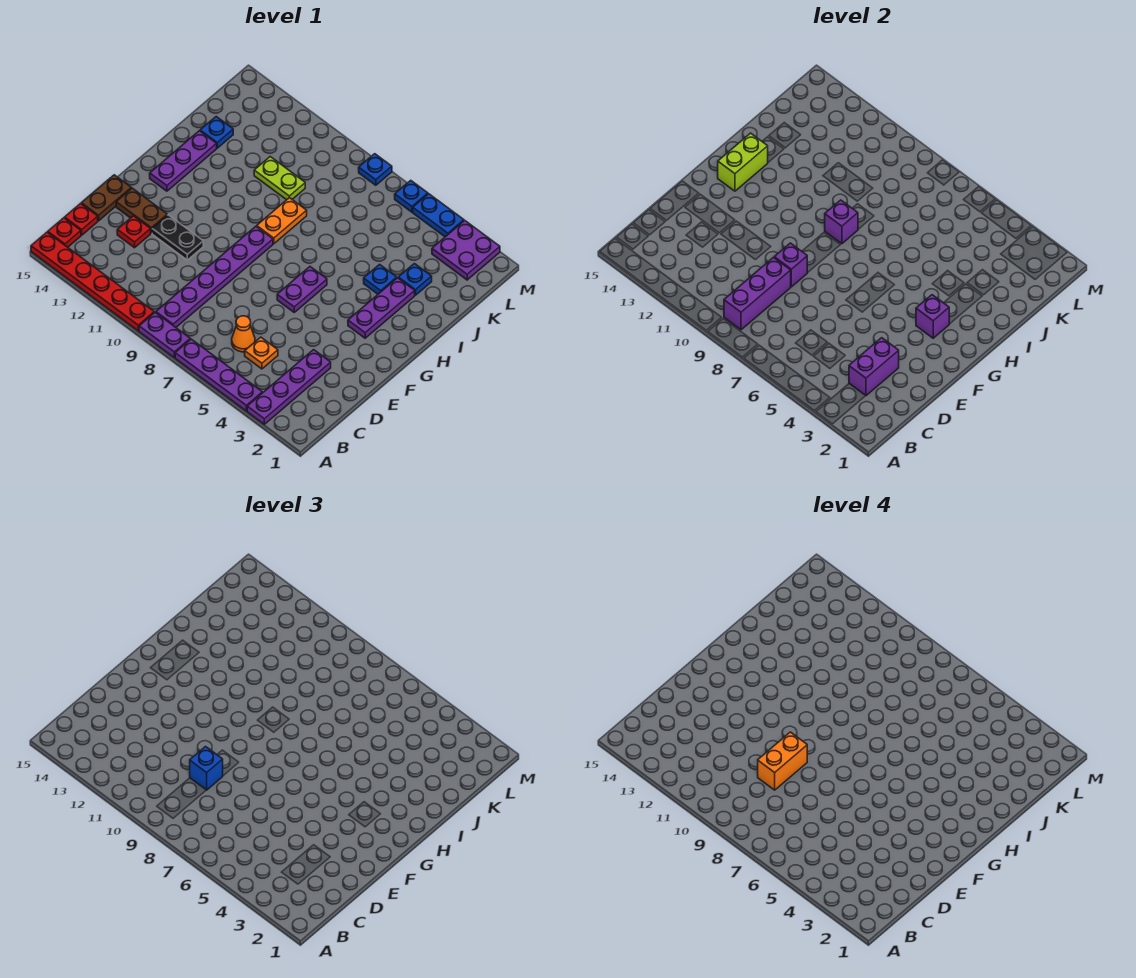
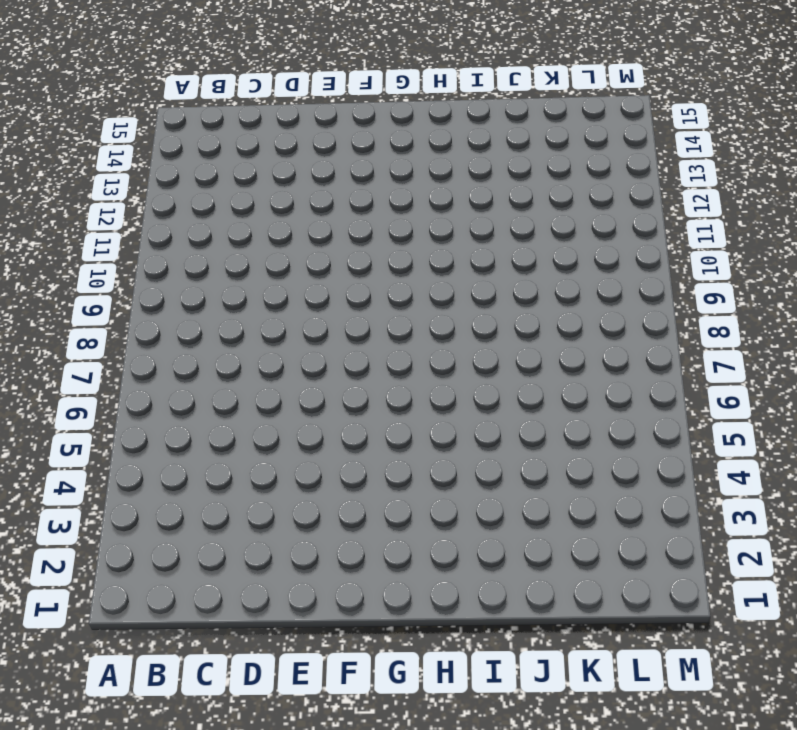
none -> purple plate A3:D3 level 1
none -> purple plate A4:A7 level 1
none -> purple plate A8:A9 level 1
none -> red plate A10:A15 level 1

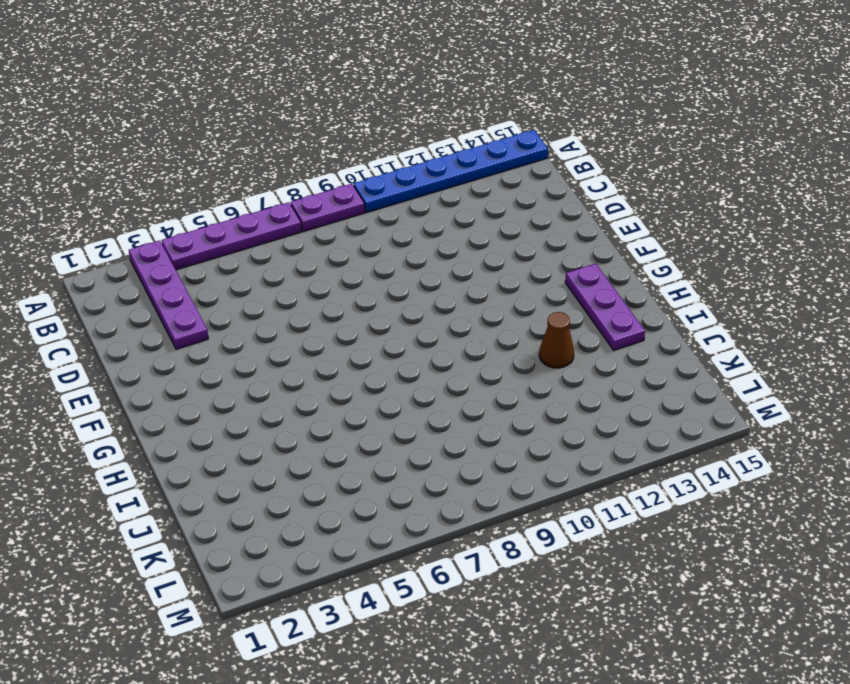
blue plate A10:A15 level 1 -> red plate A10:A15 level 1
brown cone I12 level 1 -> none
none -> purple plate B9:G9 level 1
none -> red plate B15 level 1
none -> orange plate C5 level 1
none -> orange cone C6 level 1

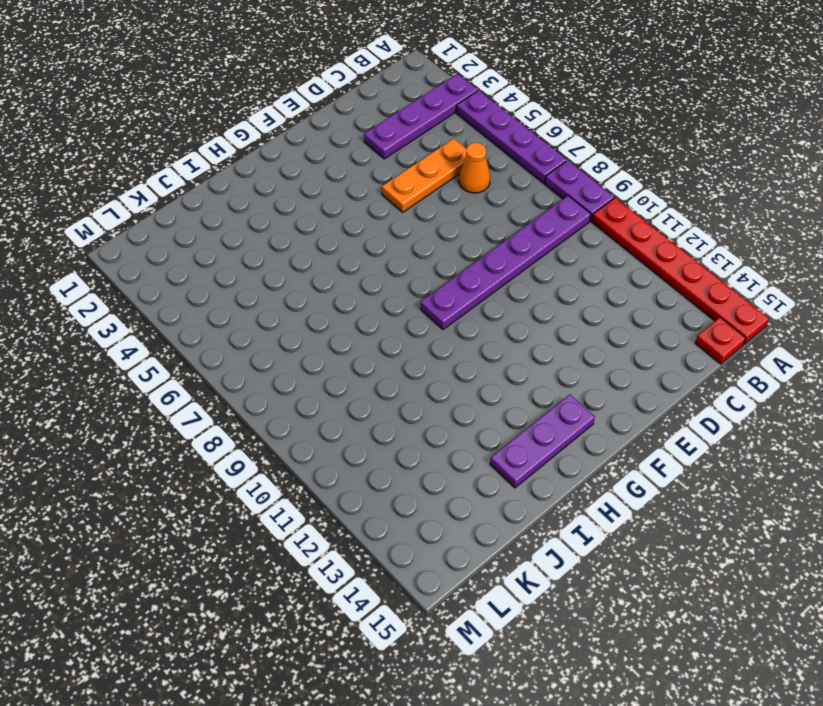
orange plate C5:E5 level 1 -> orange plate C5 level 1
none -> red plate C15 level 1
none -> red plate D13 level 1
none -> brown plate D15:E15 level 1
none -> black plate E11:E12 level 1

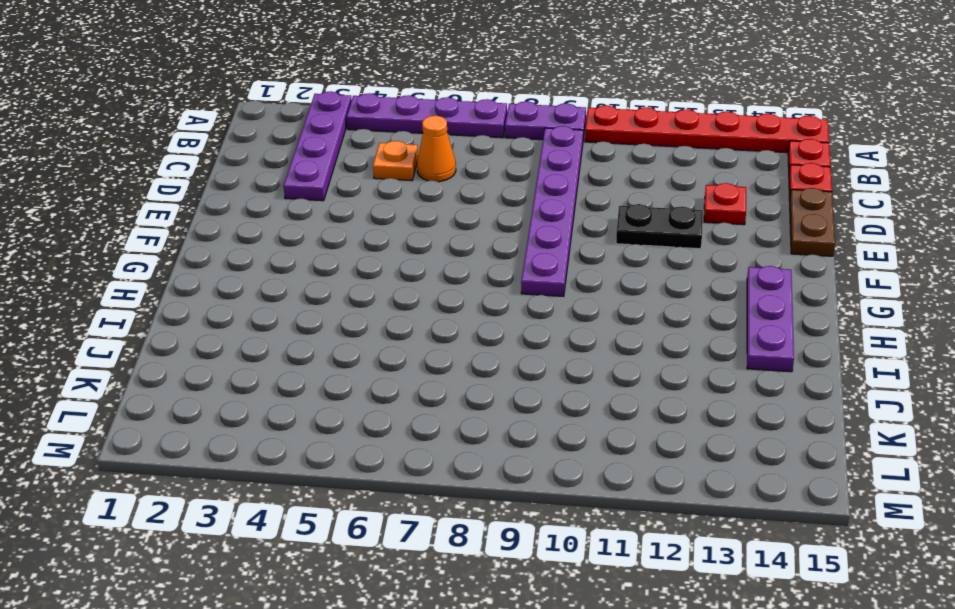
none -> brown plate E13:E14 level 1
none -> purple plate F6:G6 level 1
none -> purple plate G3:I3 level 1
none -> orange plate H9:I9 level 1

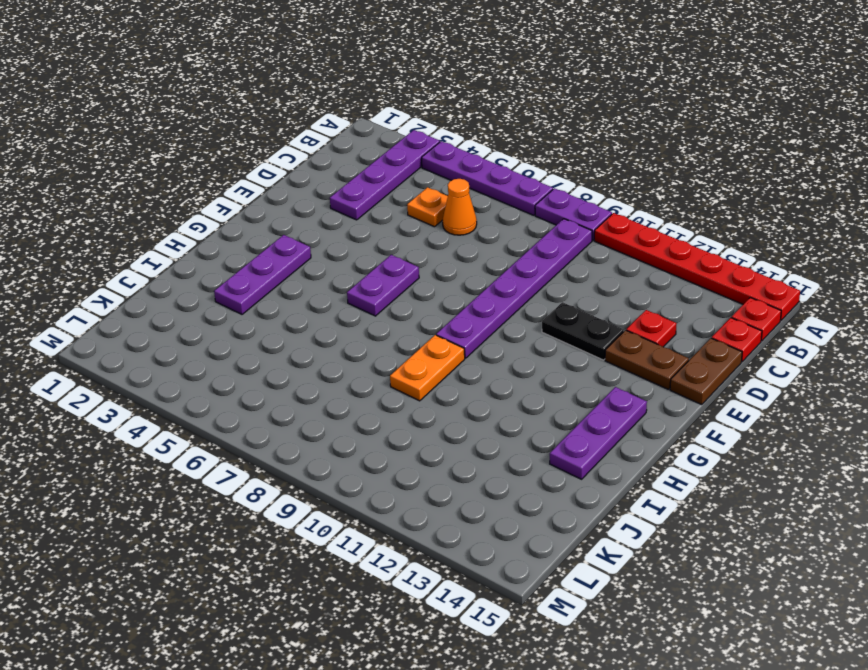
none -> blue plate I4 level 1
none -> blue plate J3 level 1
none -> lime plate J10:J11 level 1
none -> blue plate J14 level 1

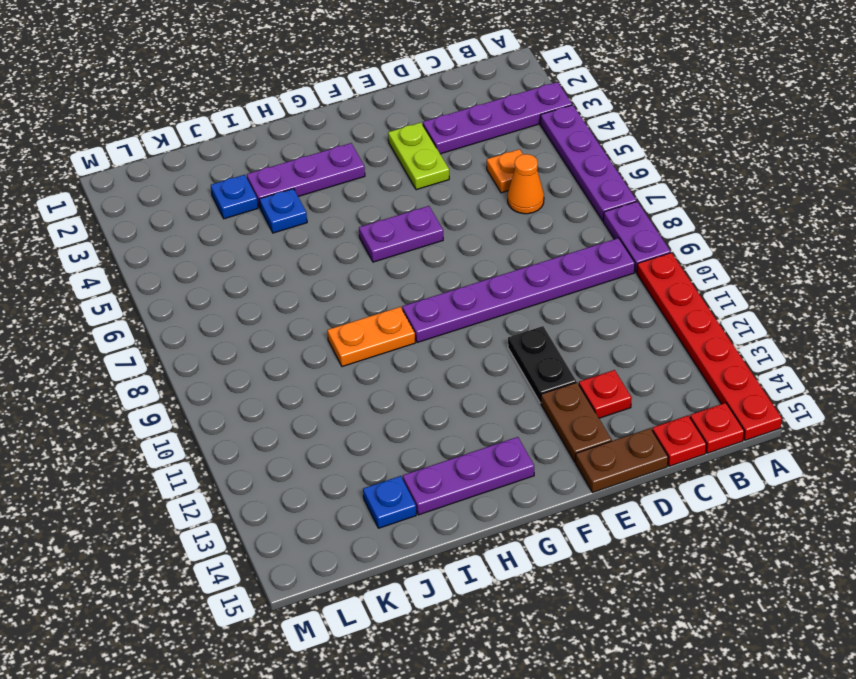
lime plate E3:E4 level 1 -> lime plate J10:J11 level 1
none -> purple plate L2:M3 level 1
none -> blue plate M4:M5 level 1
none -> blue plate M6 level 1
none -> blue plate M8 level 1

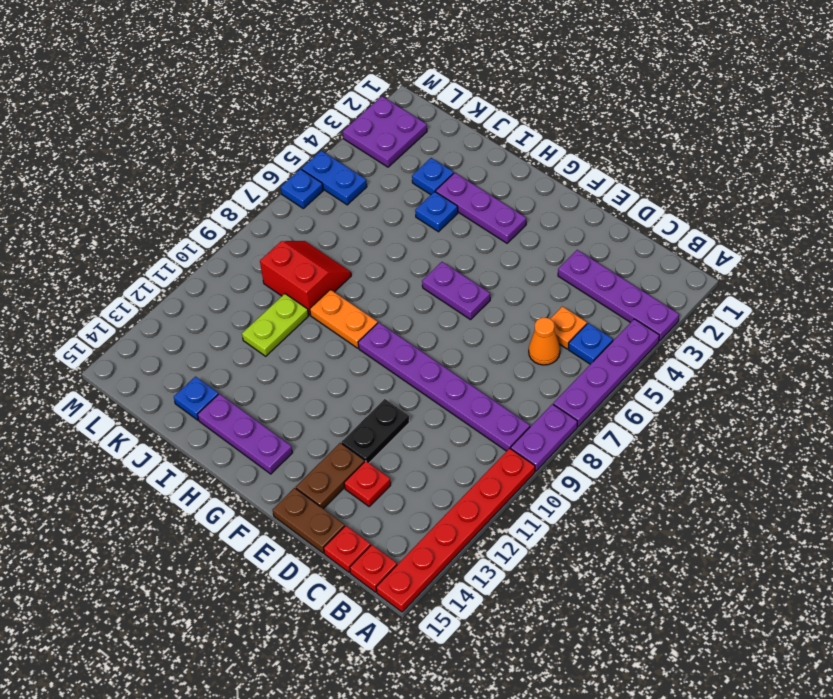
blue plate B5 level 1 -> blue plate M8 level 1
red slope J8:K9 level 1 top 9 -> none
blue plate L5:M5 level 1 -> blue plate M4:M5 level 1
none -> purple brick B9:D9 level 2
none -> purple brick C3:D3 level 2
none -> purple brick E9 level 2
none -> purple brick G3 level 2

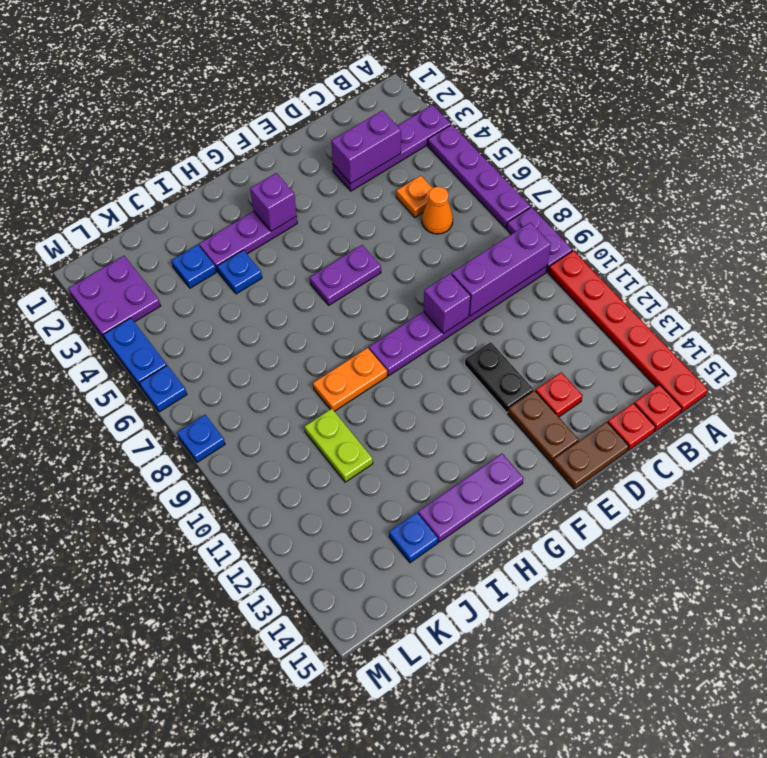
none -> lime brick G14:H14 level 2
none -> purple brick H9 level 2
none -> blue brick D9 level 3
none -> orange brick D9:E9 level 4

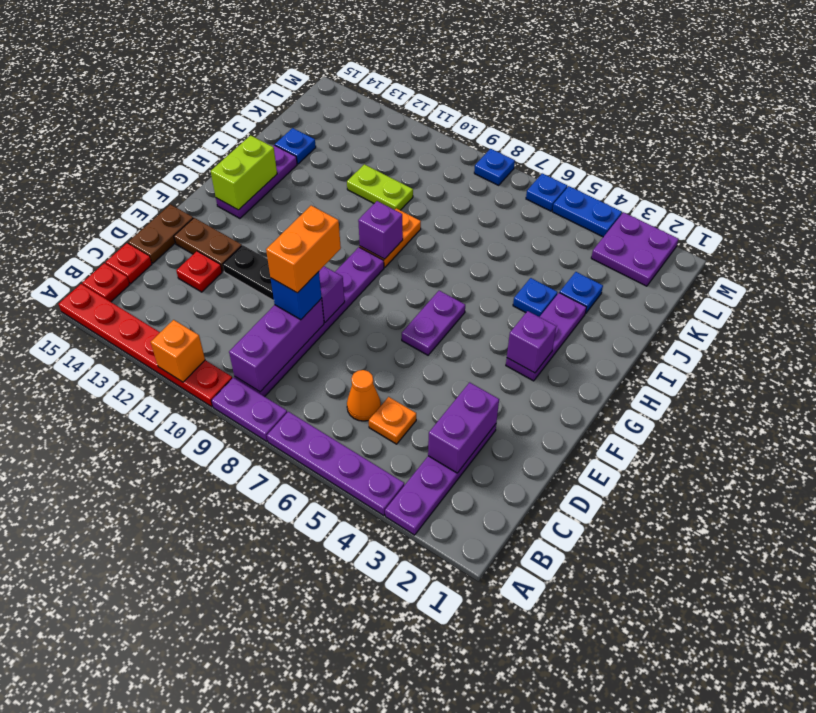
orange brick A11 level 2 -> none

